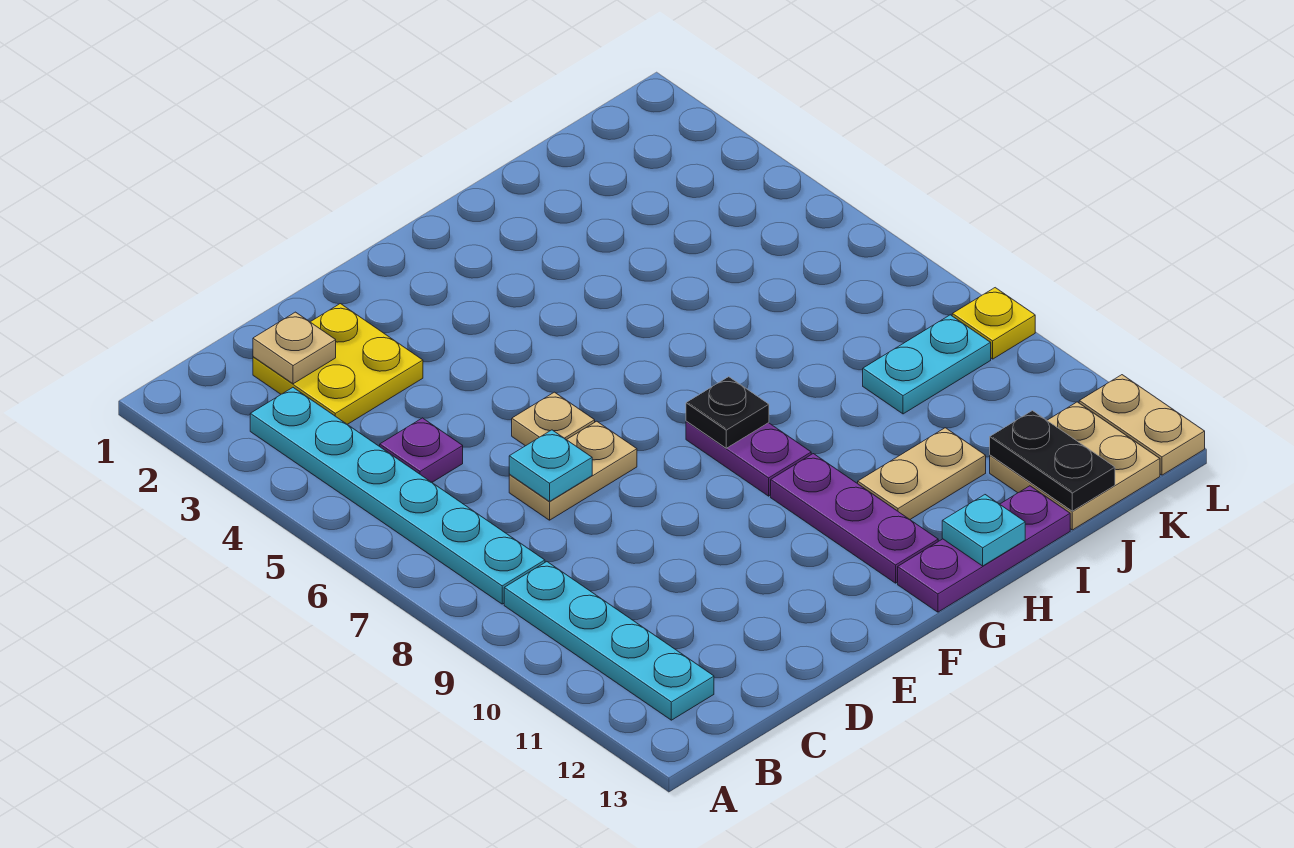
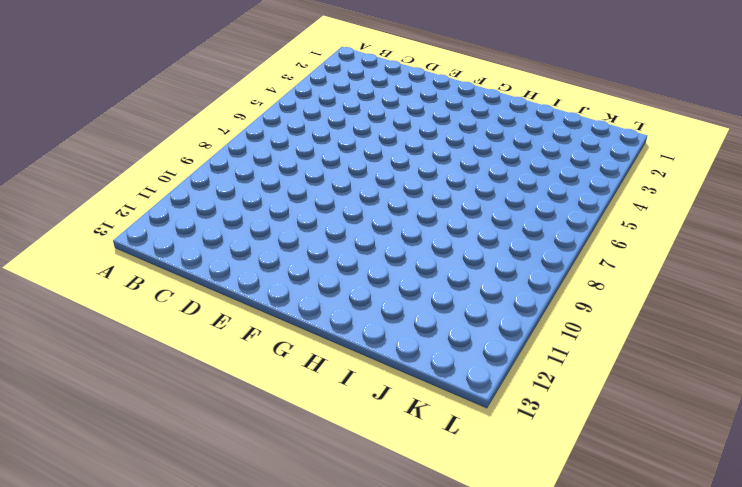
none -> cyan plate B3:B8 level 1
none -> cyan plate B9:B12 level 1
none -> yellow plate C2:D3 level 1

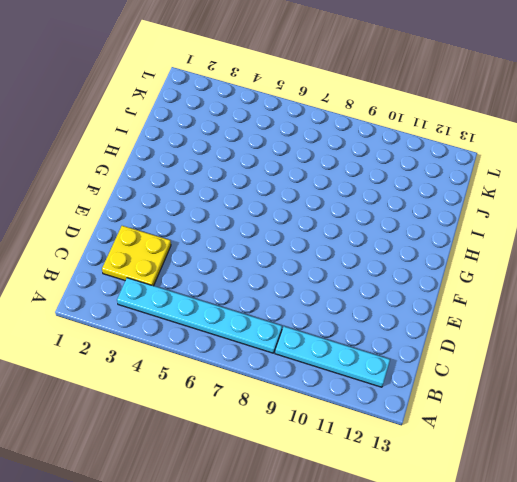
none -> purple plate C5 level 1
none -> tan plate D7:E7 level 1
none -> tan plate E6 level 1

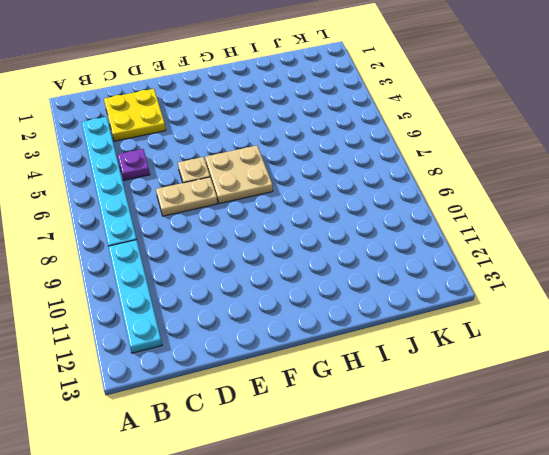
tan plate F6:G7 level 1 -> tan plate J12:K13 level 1
none -> purple plate G8:G9 level 1
none -> purple plate G10:G12 level 1
none -> purple plate G13:I13 level 1

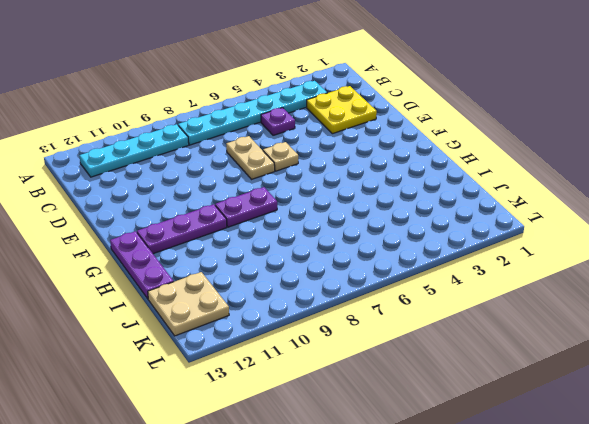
none -> tan plate H11:I11 level 1
none -> cyan plate J9:K9 level 1
none -> yellow plate L9 level 1

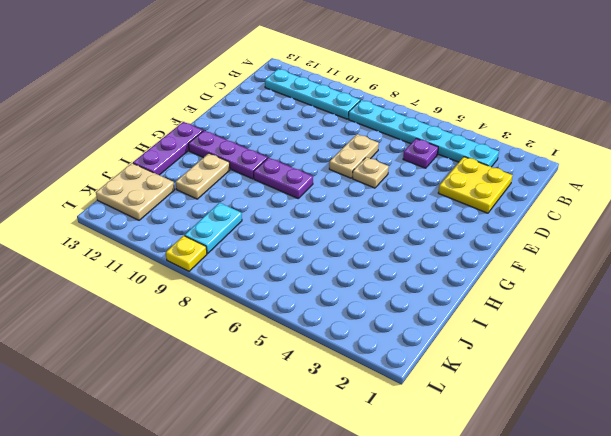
none -> tan plate L12:L13 level 1
none -> tan plate C2 level 2
none -> cyan plate D7 level 2

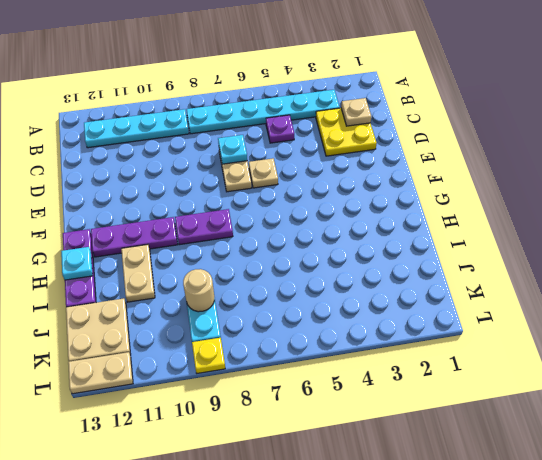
tan round brick J9 level 2 -> none
none -> black plate G8 level 2
none -> black plate J12:J13 level 2

